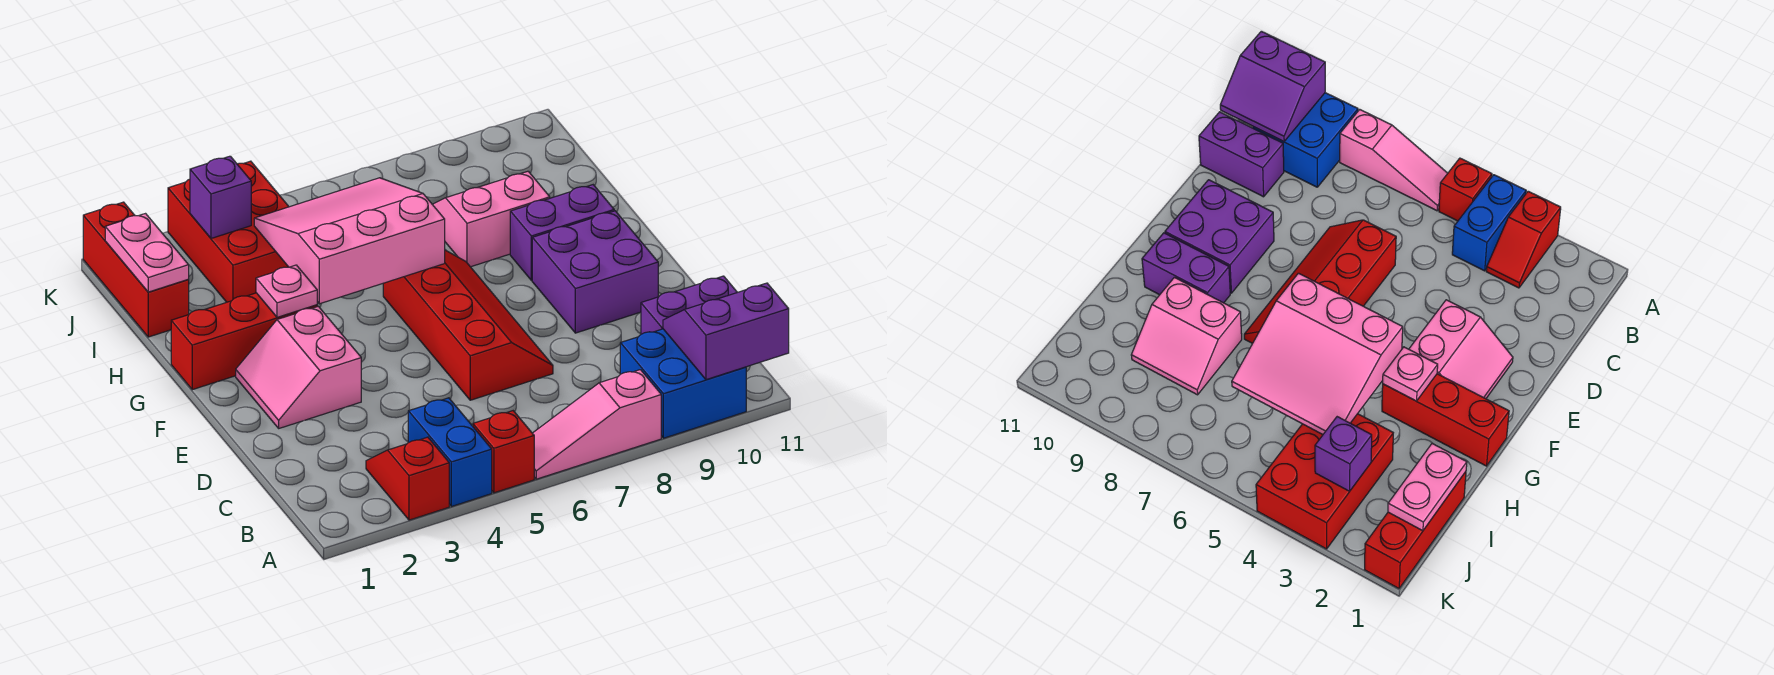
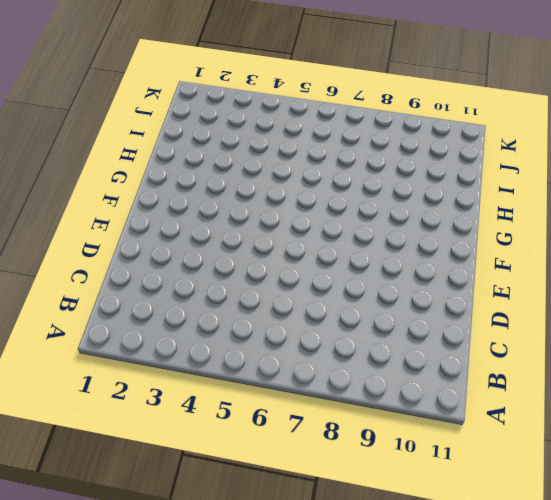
none -> red slope A3:B3 level 1 top A
none -> blue brick A4:B4 level 1
none -> red brick A5 level 1

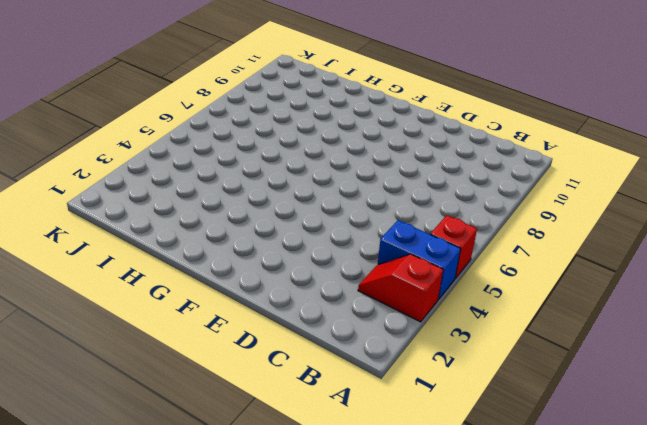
none -> pink slope A6:A8 level 1 top 8
none -> blue brick A9:B10 level 1
none -> purple brick C10:C11 level 1

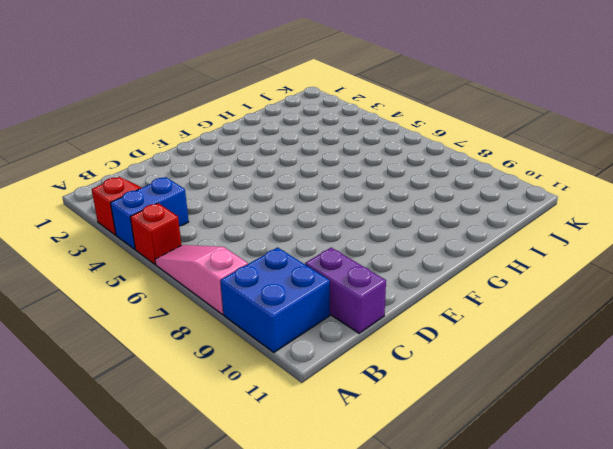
none -> red slope D6:G7 level 1 top 6
none -> pink slope E2:F3 level 1 top 3
none -> purple brick E9:F10 level 1

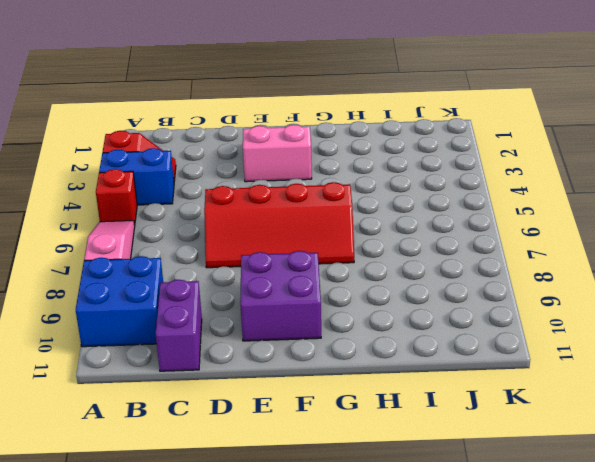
none -> red brick G1:G3 level 1
none -> purple brick G9:G10 level 1
none -> pink slope H8:I9 level 1 top H

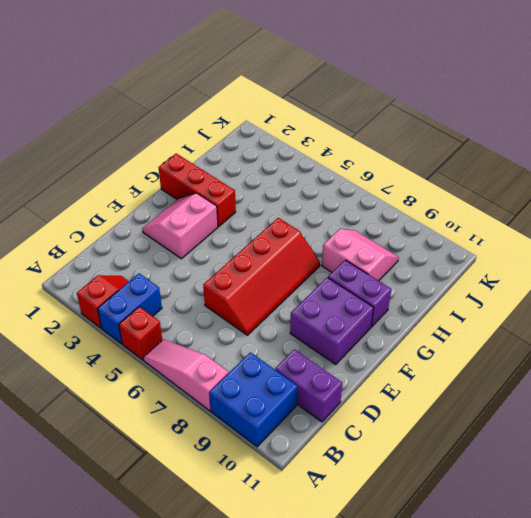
none -> red brick I1:K1 level 1
none -> red brick I3:K4 level 1
none -> purple slope A10:B11 level 2 top A

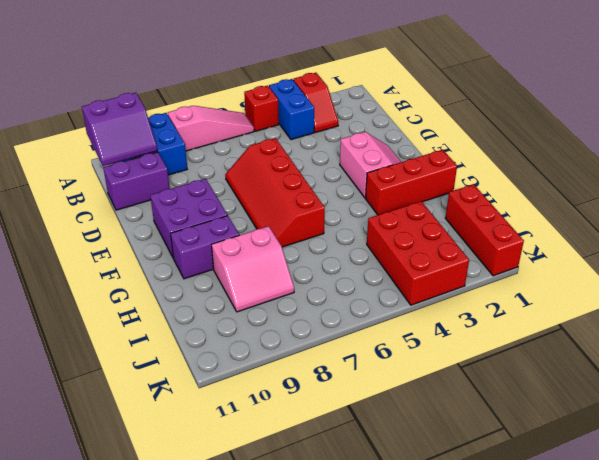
none -> pink plate G3 level 2
none -> pink slope G4:I6 level 2 top G
none -> pink plate I1:J1 level 2

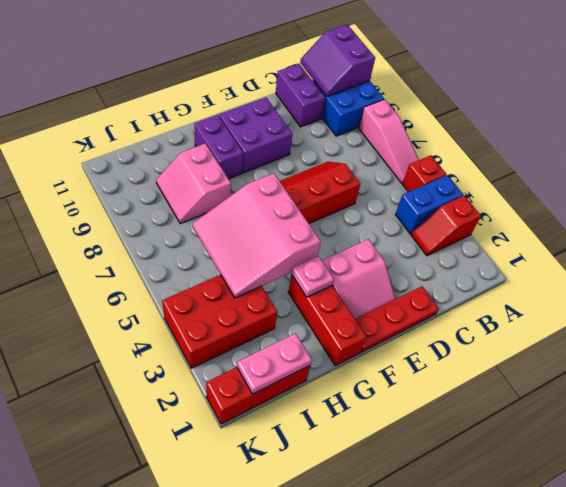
red plate D1:F1 level 1 -> none
none -> purple brick J3 level 2

